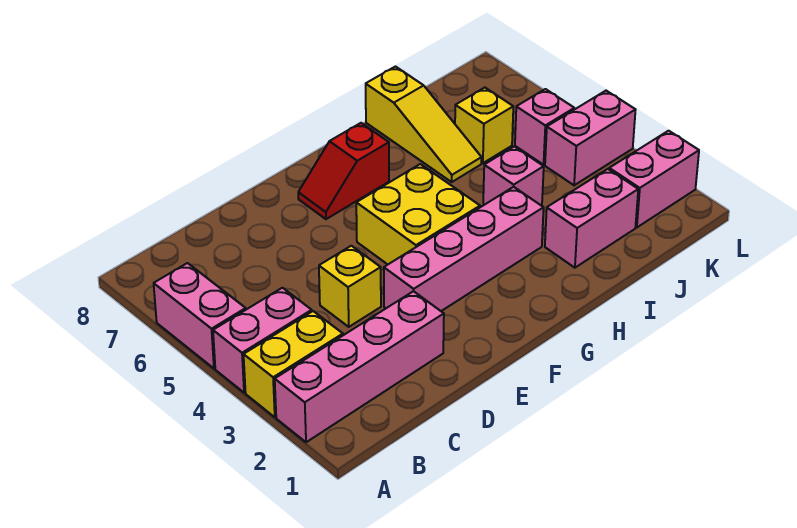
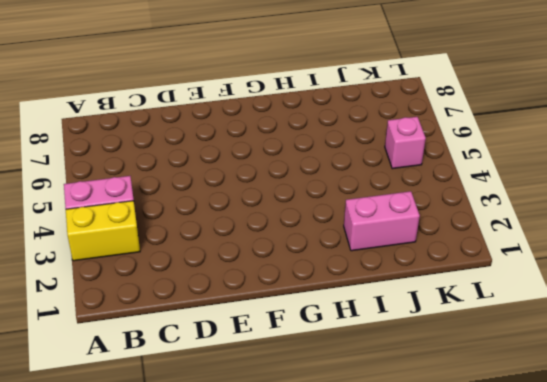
none -> pink brick A2:D2 level 1
none -> pink brick A5:A6 level 1
none -> yellow brick D4 level 1

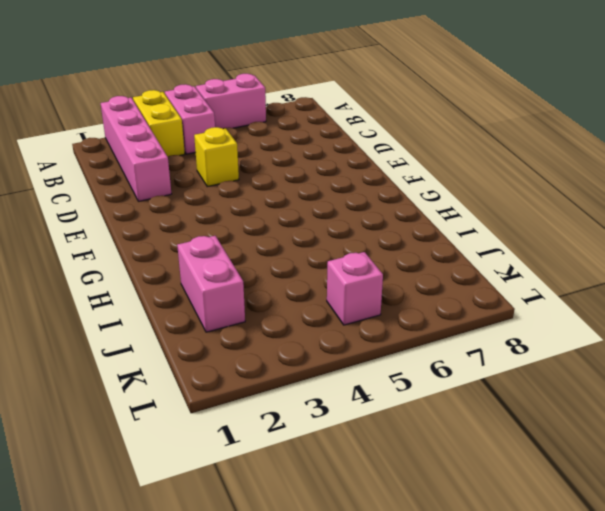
none -> pink brick E3:H3 level 1
none -> yellow brick F4:G5 level 1
none -> red slope F7:G7 level 1 top G

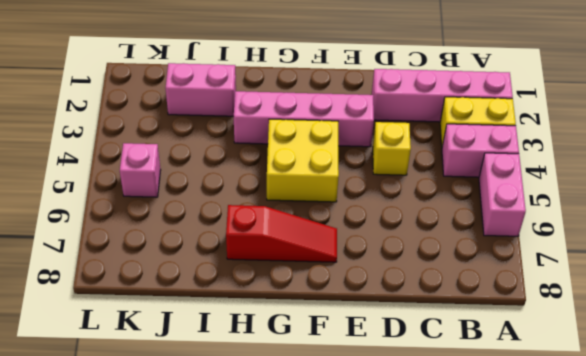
red slope F7:H7 level 1 top H -> red slope F7:G7 level 1 top G
none -> pink brick I4 level 1
none -> yellow slope I6:I8 level 1 top 8
none -> yellow brick J6 level 1

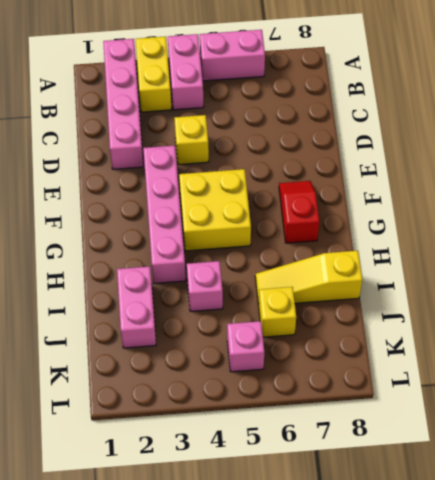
none -> pink brick K2:L2 level 1
none -> pink brick K4:L4 level 1

